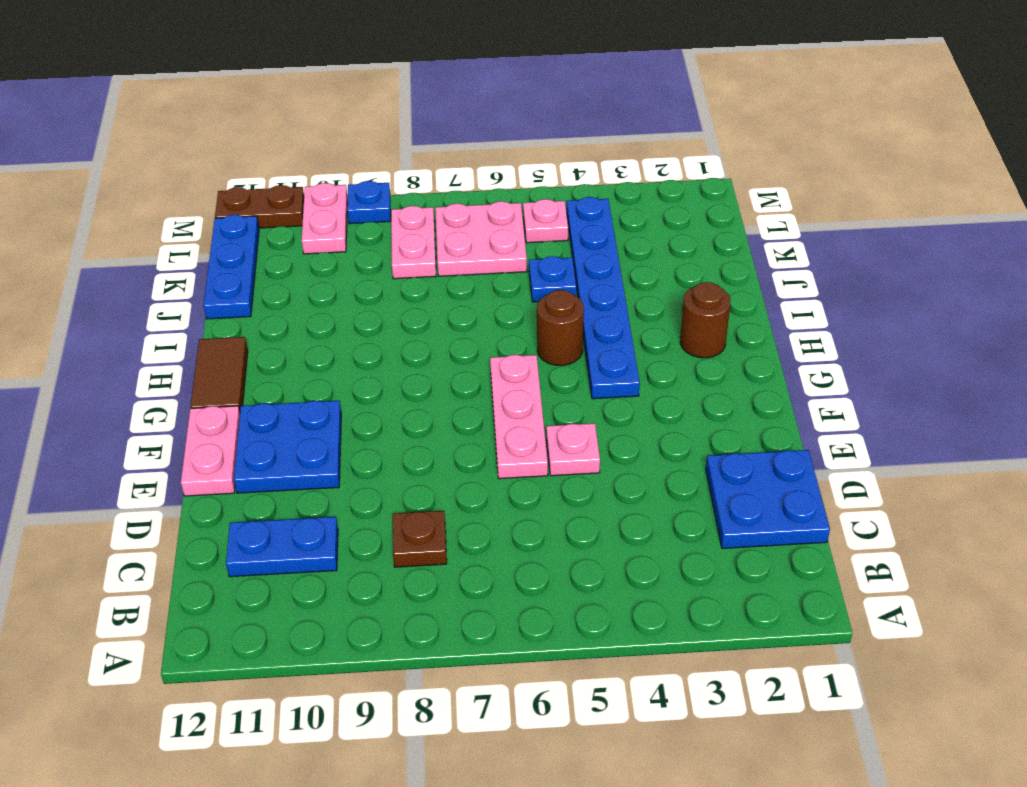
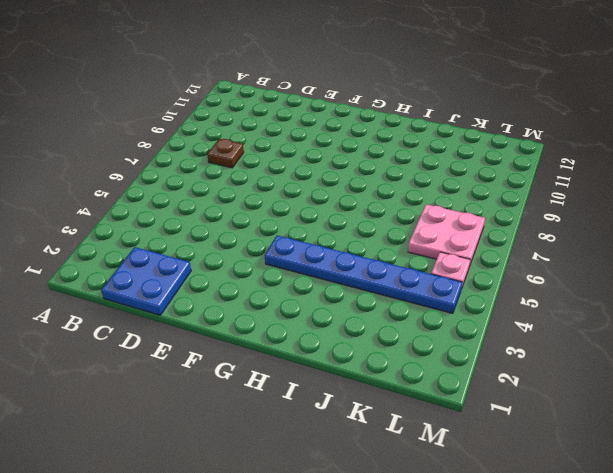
none -> blue plate C10:C11 level 1
none -> pink plate E5 level 1
none -> pink plate E6:G6 level 1

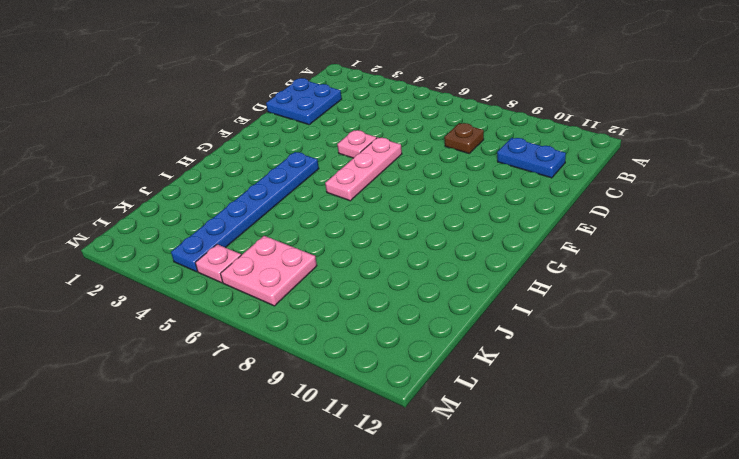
none -> blue plate E10:F11 level 1
none -> pink plate E12:F12 level 1
none -> brown tile G12:H12 level 1

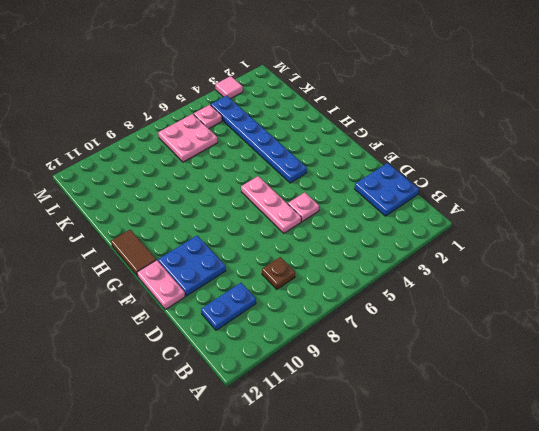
pink tile M3 level 1 -> none
none -> brown round brick H2 level 1
none -> brown round brick H5 level 1
none -> blue plate J5 level 1

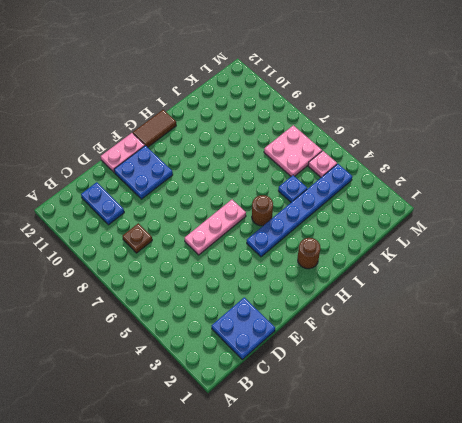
none -> pink plate E5 level 1
none -> blue plate J12:L12 level 1
none -> pink plate K8:L8 level 1

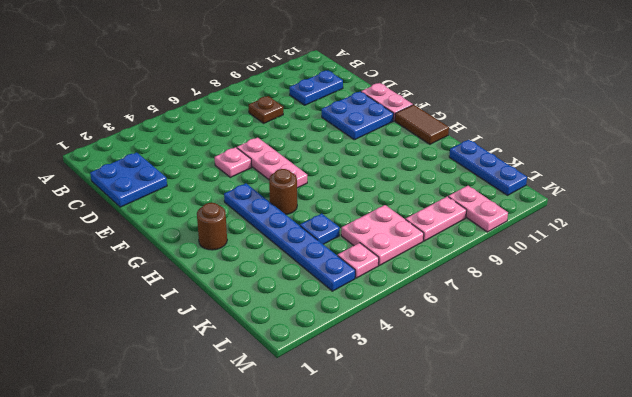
pink plate L8:L9 level 1 -> pink plate K8:L8 level 1
none -> blue plate M9 level 1
none -> brown plate M11:M12 level 1

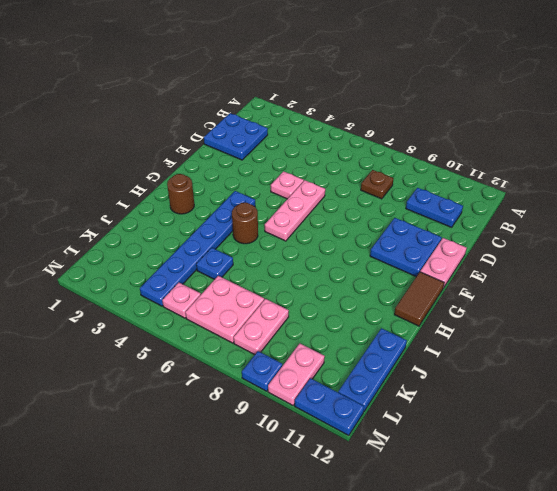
blue plate M11:M12 level 1 -> brown plate M11:M12 level 1

